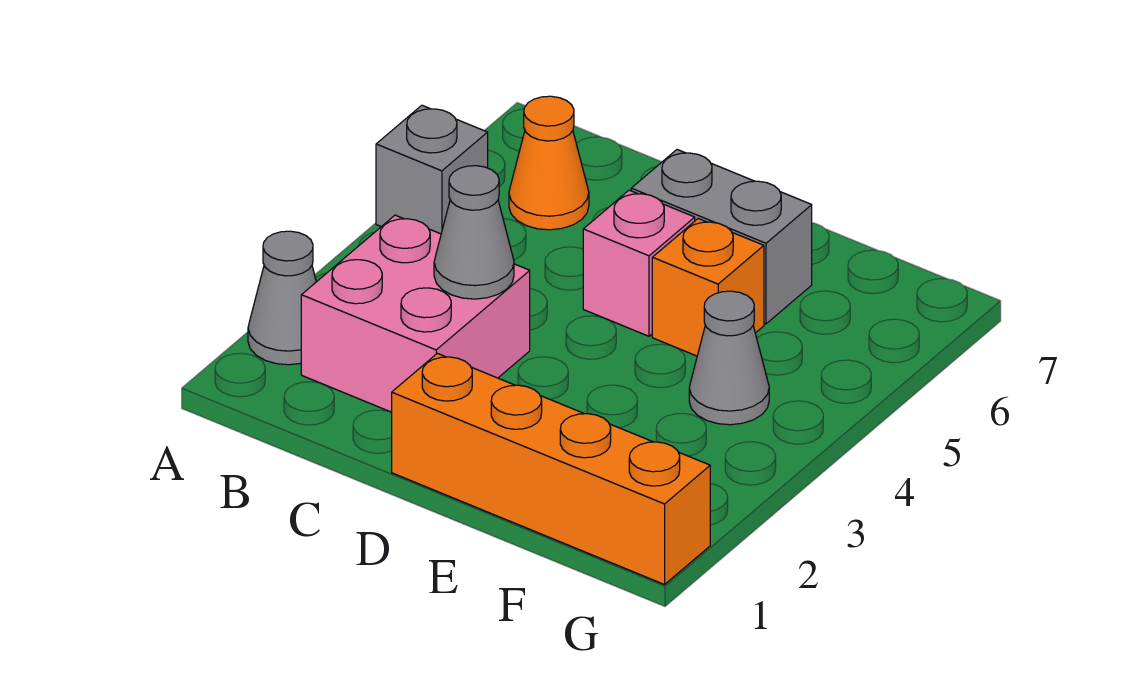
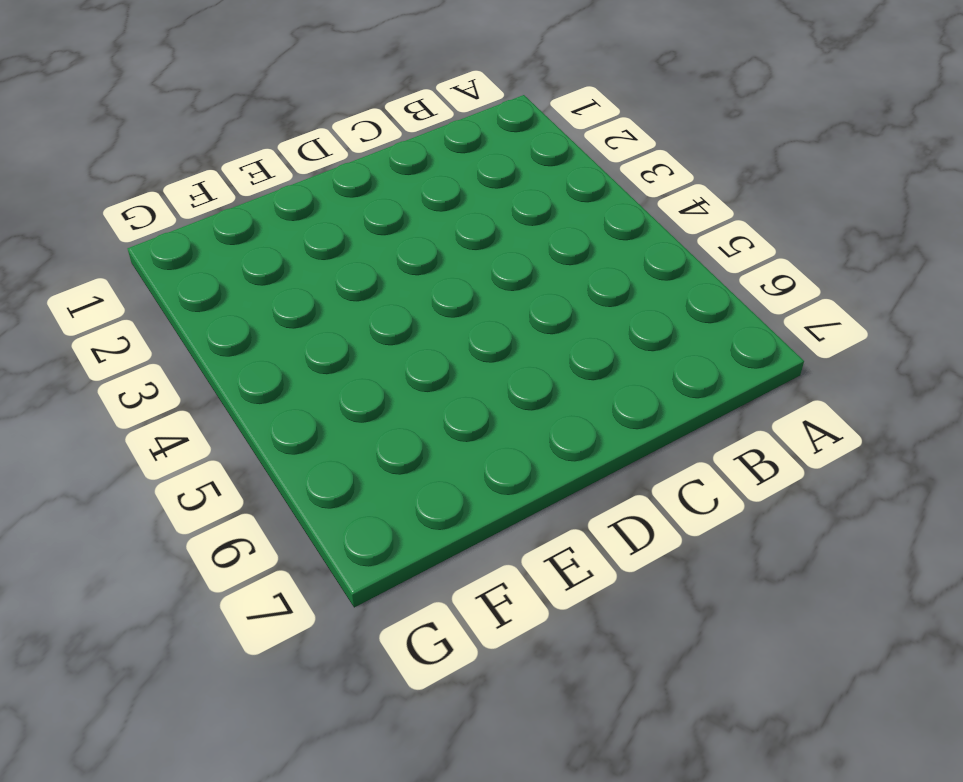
none -> grey cone A2 level 1
none -> grey brick A5 level 1

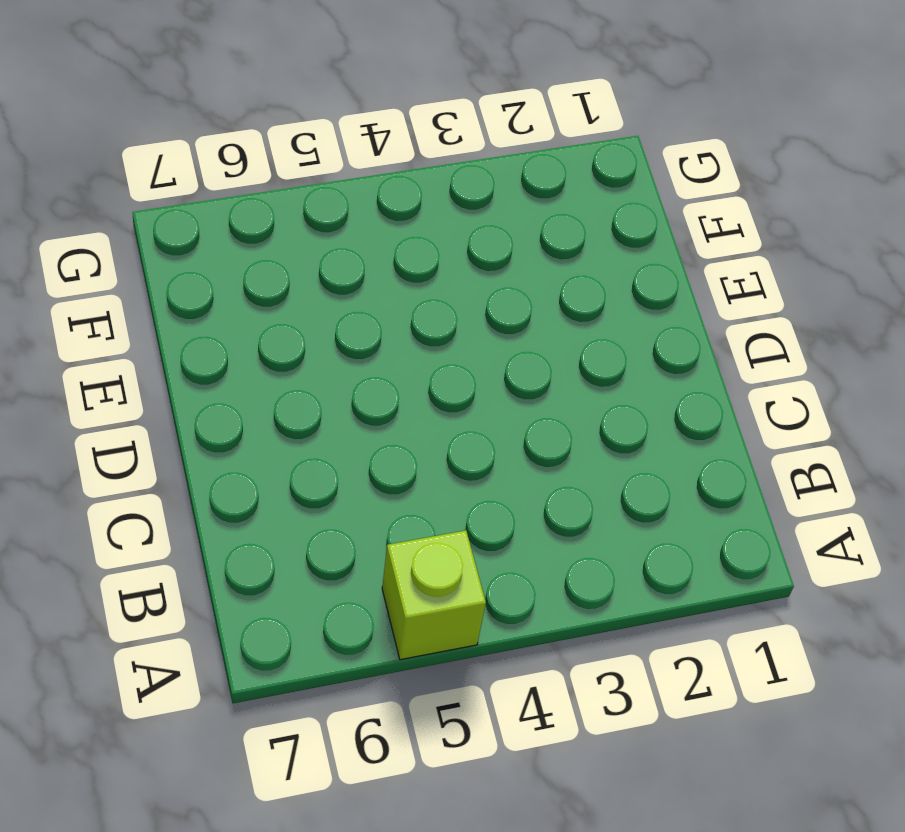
lime brick A5 level 1 -> grey brick A5 level 1
none -> grey cone A2 level 1
none -> pink brick B2:C3 level 1

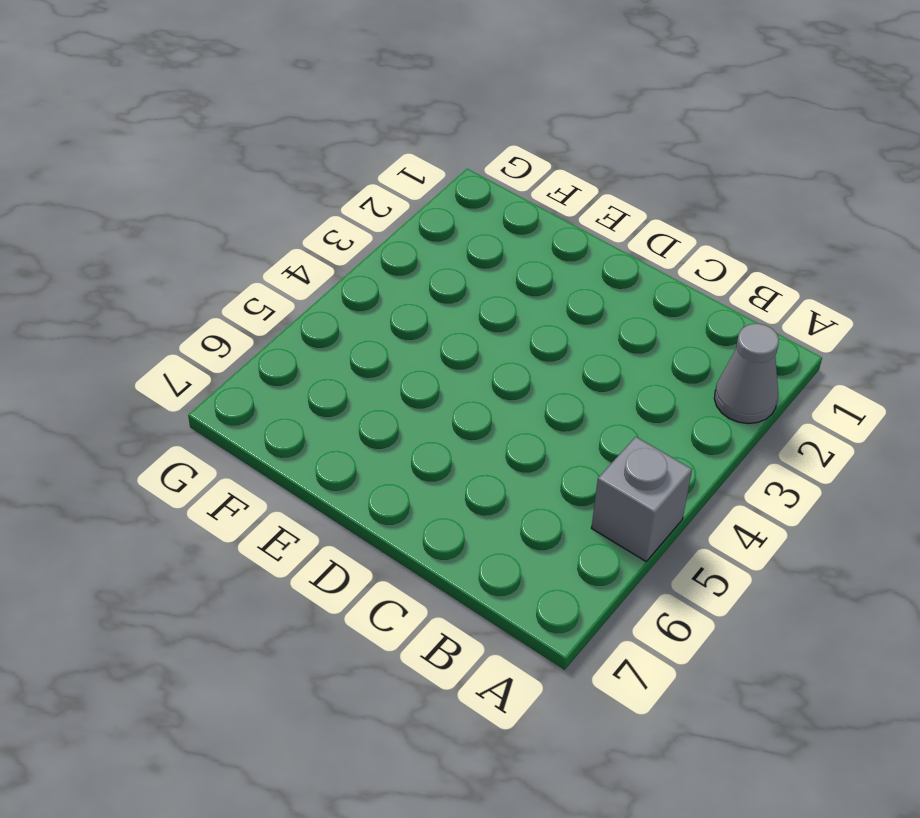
none -> pink brick B2:C3 level 1
none -> orange cone B6 level 1

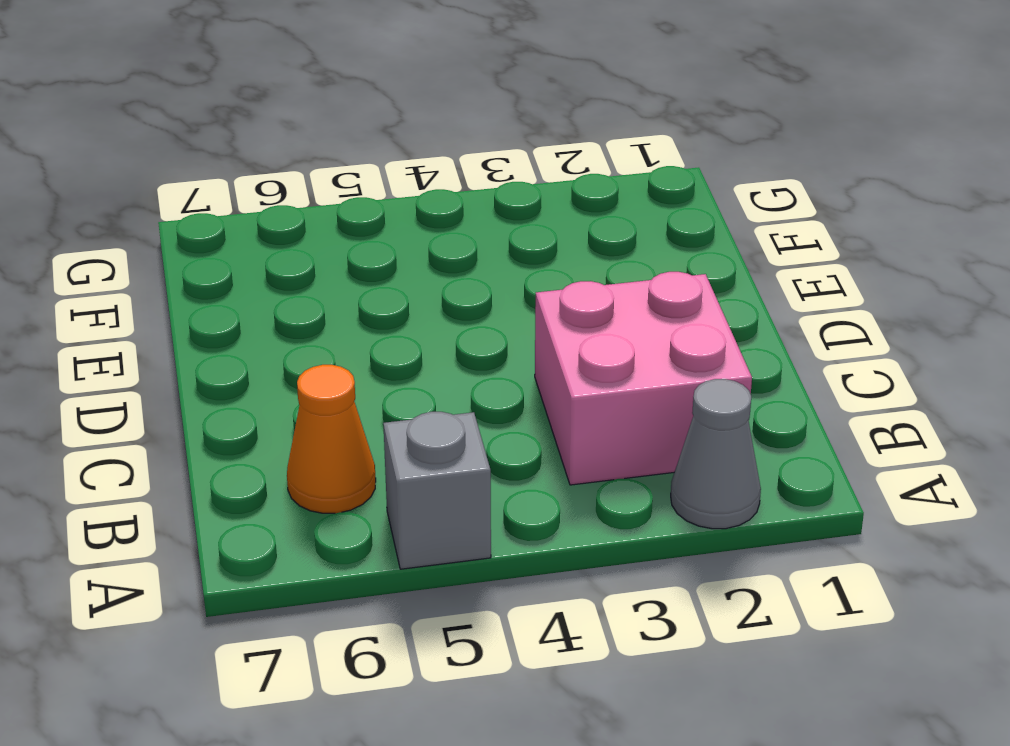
none -> orange brick D1:G1 level 1
none -> pink brick D5 level 1

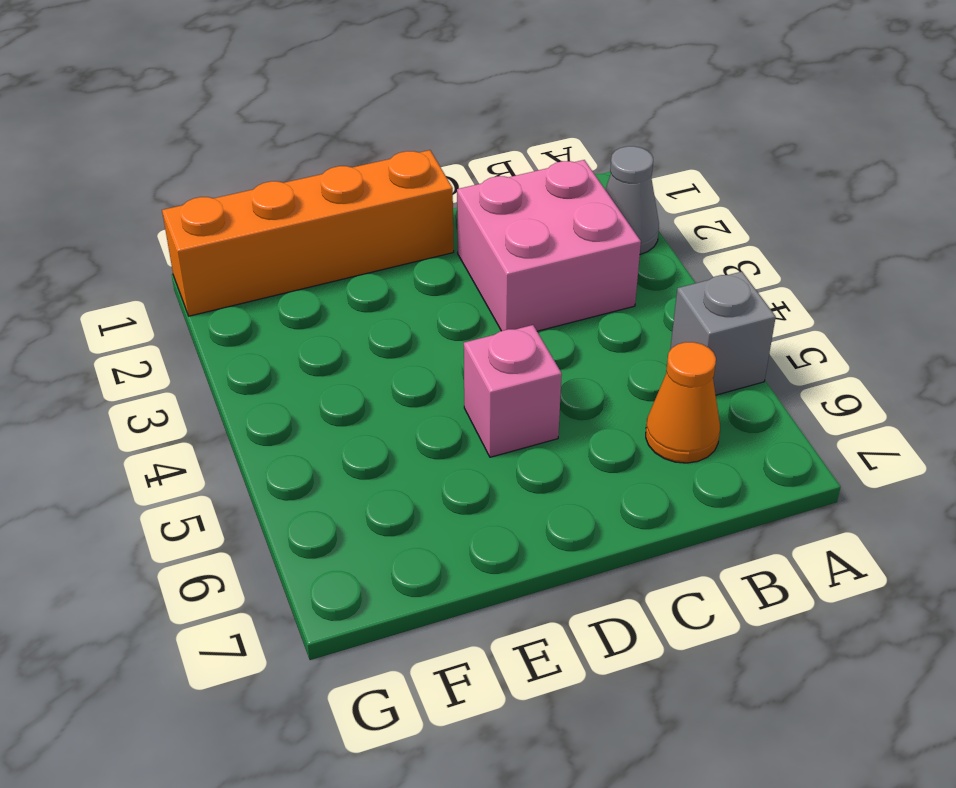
none -> grey brick D6:E6 level 1
none -> orange brick E5 level 1

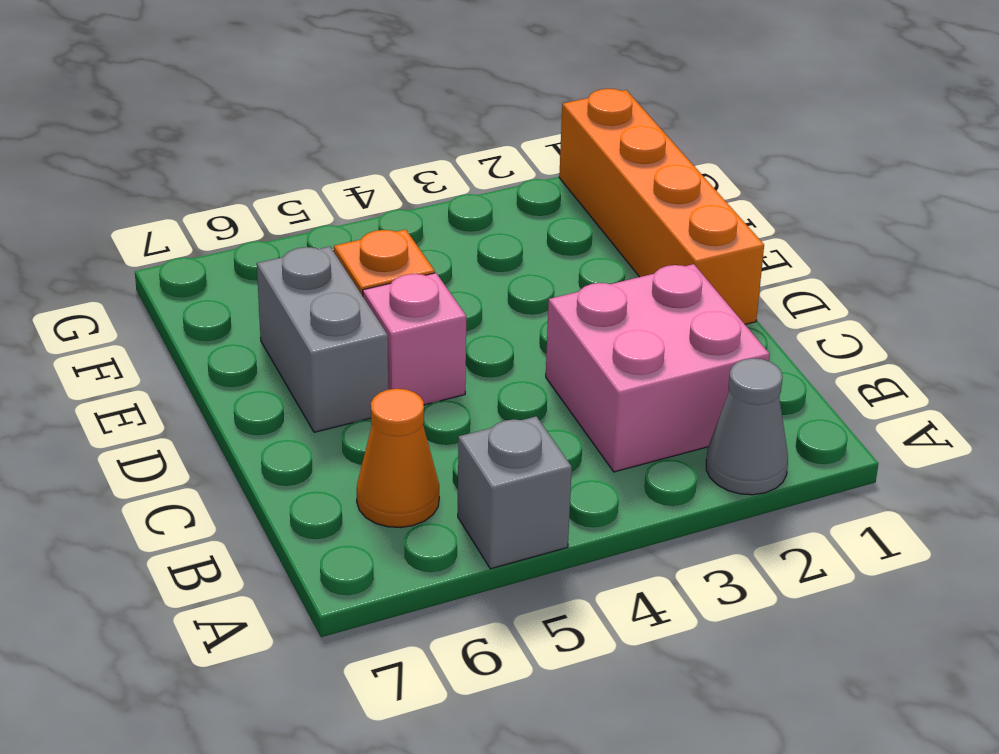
none -> grey cone F4 level 1
none -> grey cone C3 level 2

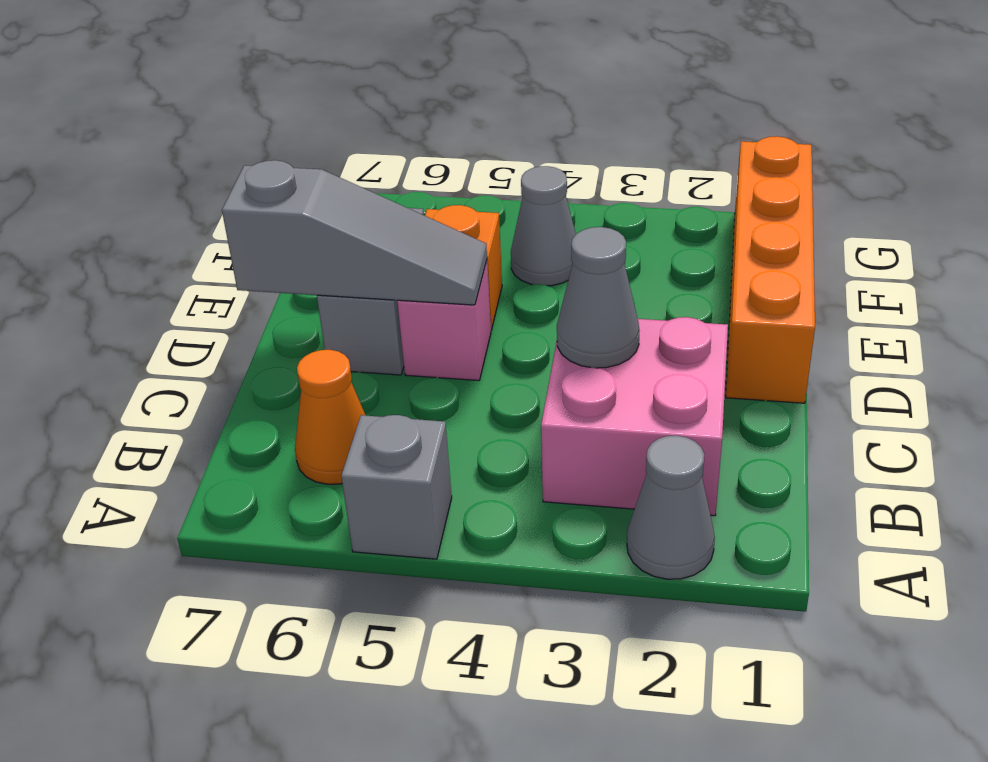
grey slope D5:D7 level 2 top 7 -> none

